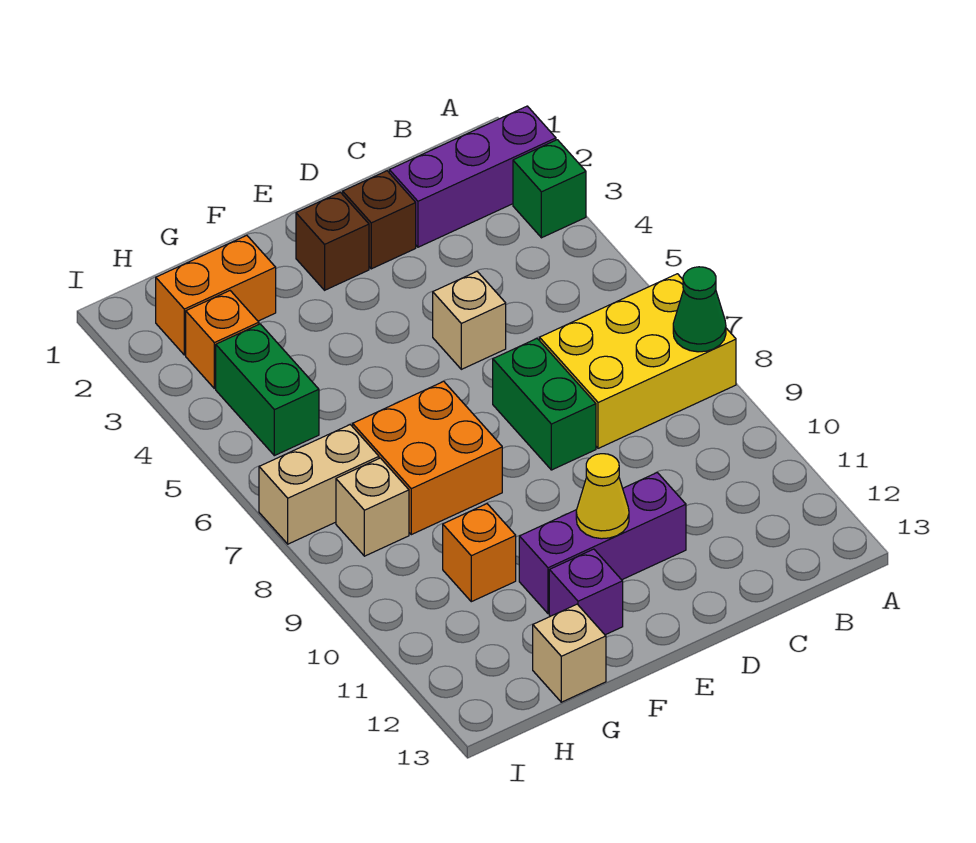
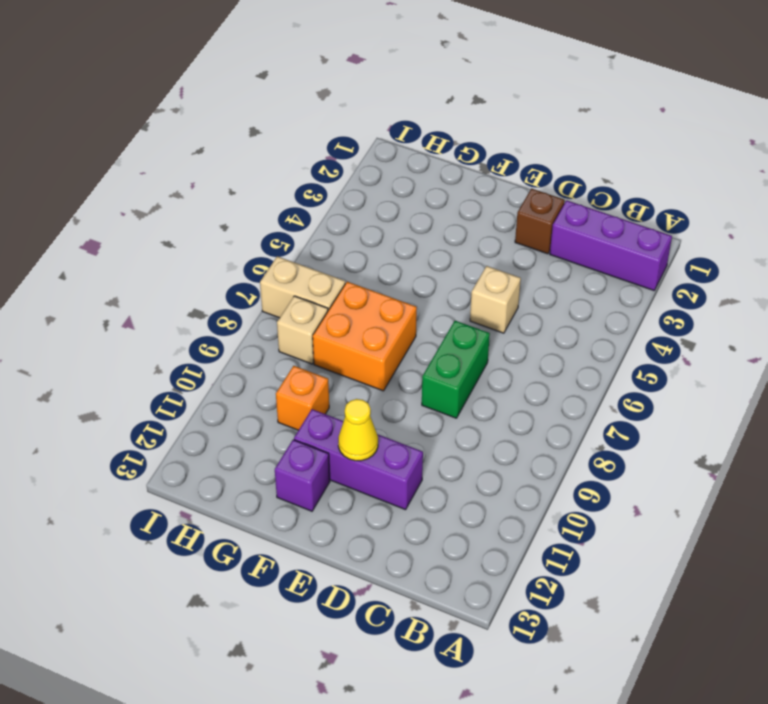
none -> green brick A3 level 1
none -> yellow brick A7:C8 level 1
none -> brown brick E2 level 1

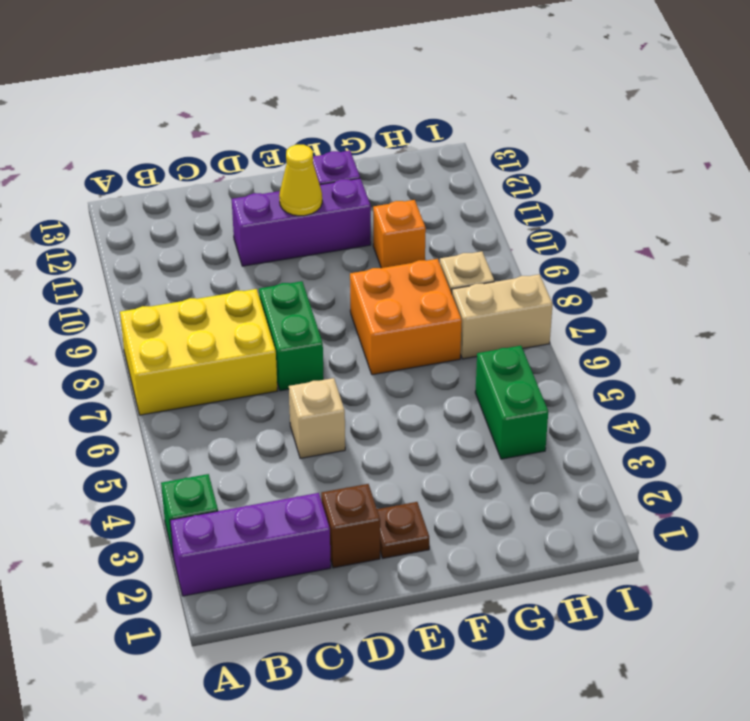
brown plate E2 level 1 -> brown brick E2 level 1
none -> orange brick G2:H2 level 1
none -> tan brick G13 level 1
none -> orange brick H3 level 1

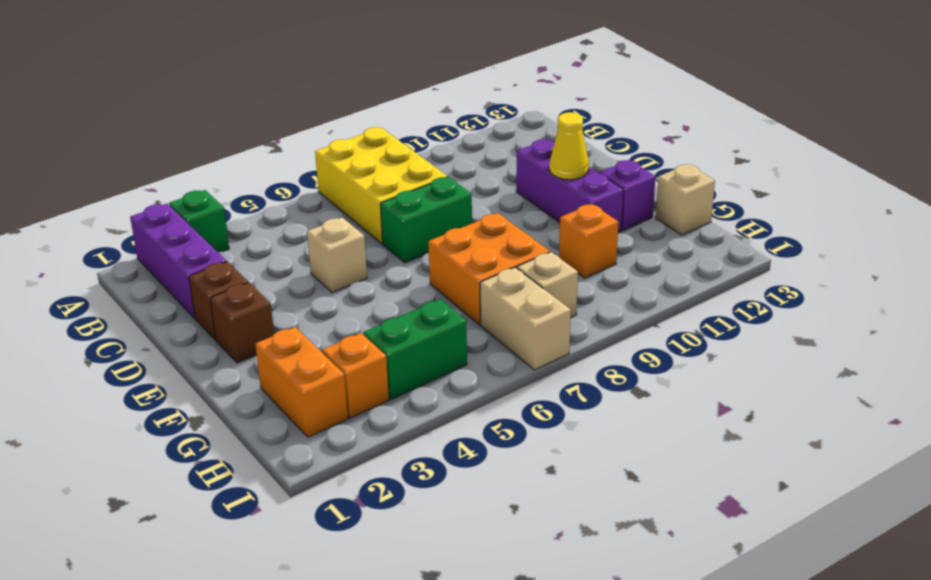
none -> green cone A8 level 2

